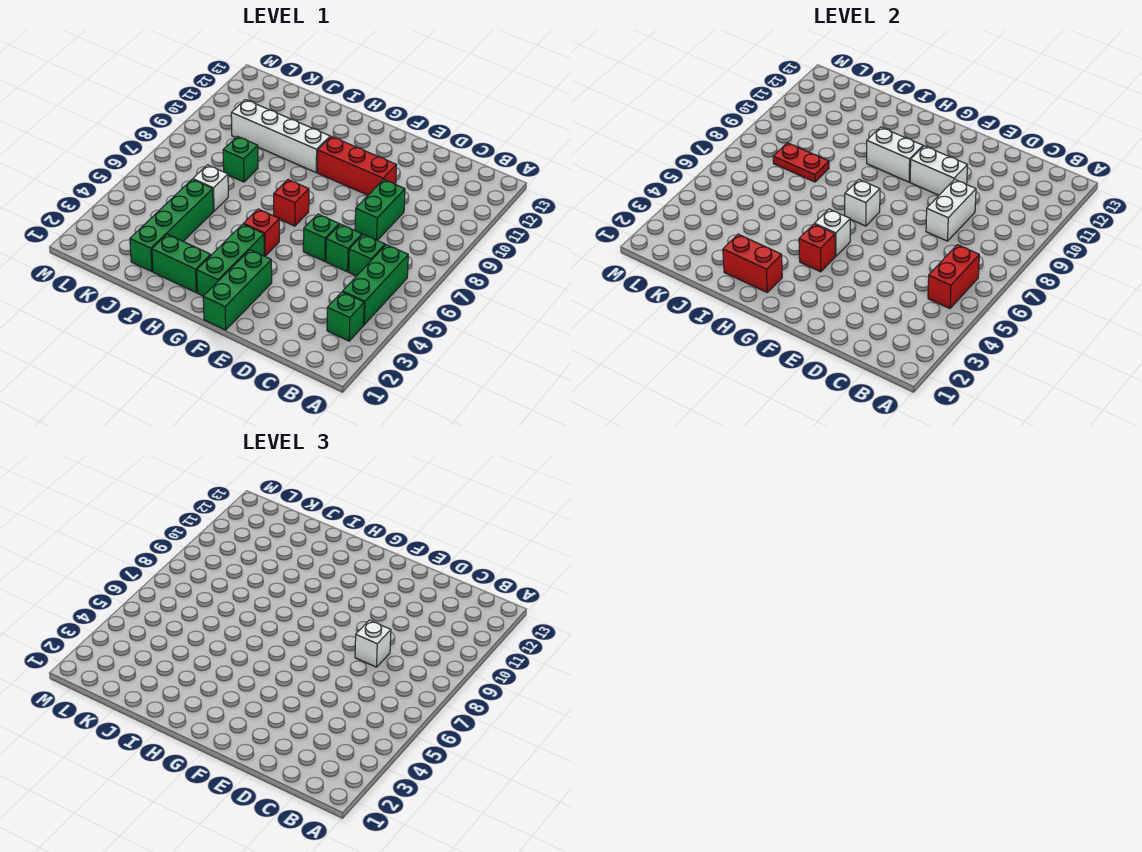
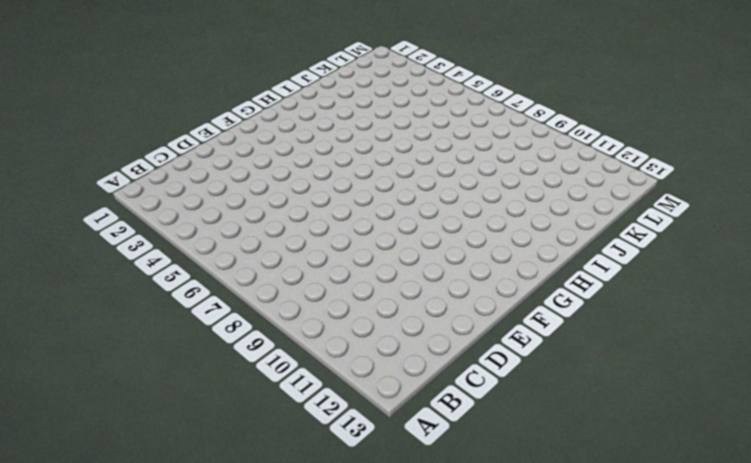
none -> green brick B3 level 1
none -> green brick B4:B6 level 1
none -> green brick C6 level 1

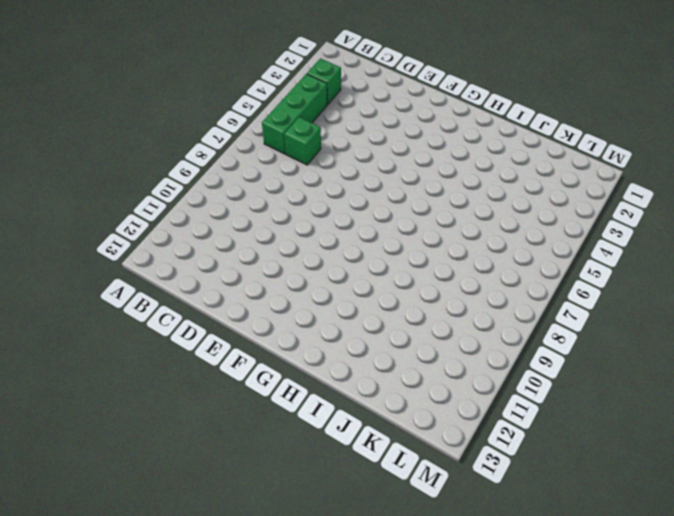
none -> green brick D6 level 1
none -> green brick D8:D9 level 1
none -> green brick E6 level 1

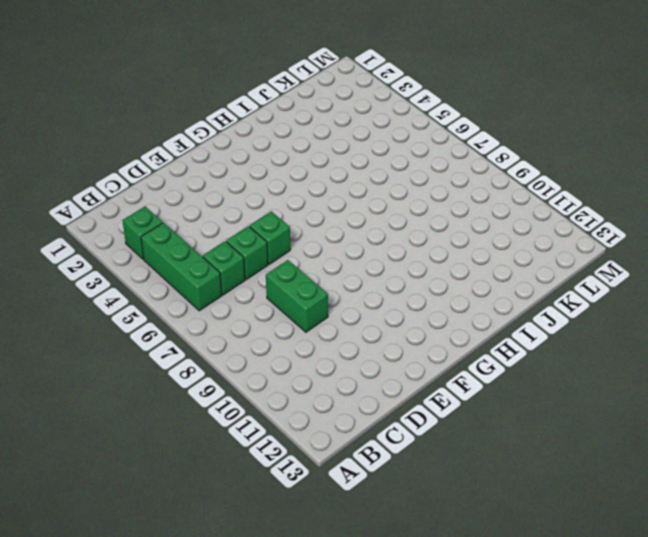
none -> red brick E10:G10 level 1
none -> green brick F1:F3 level 1
none -> green brick G2:G4 level 1

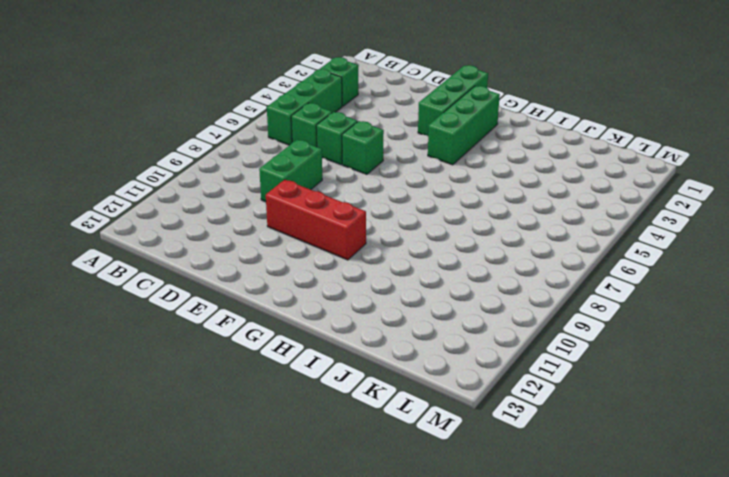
none -> red brick G5 level 1
none -> red brick G7 level 1
none -> green brick H2:I2 level 1

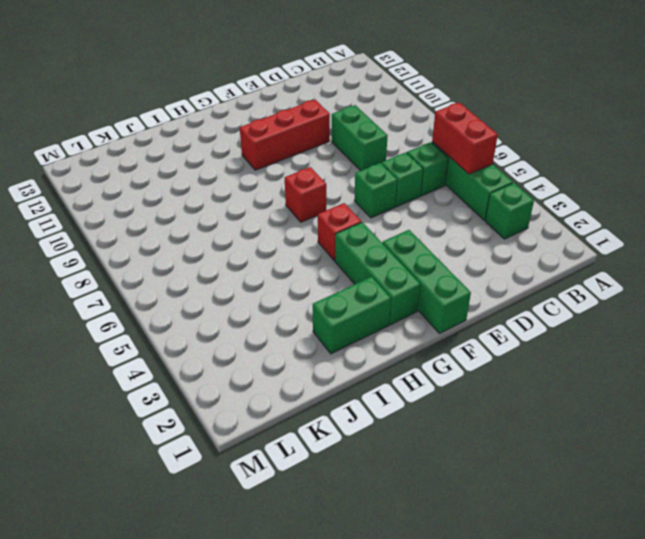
none -> white brick H10:K10 level 1
none -> green brick J2:J5 level 1
none -> white brick J6 level 1

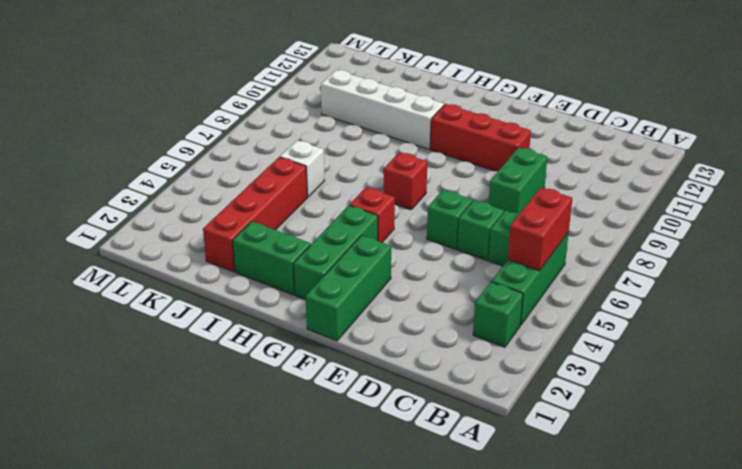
red brick J2:J5 level 1 -> green brick J2:J5 level 1
none -> green brick J8 level 1
none -> white brick D8:D9 level 2
none -> white brick E10:F10 level 2

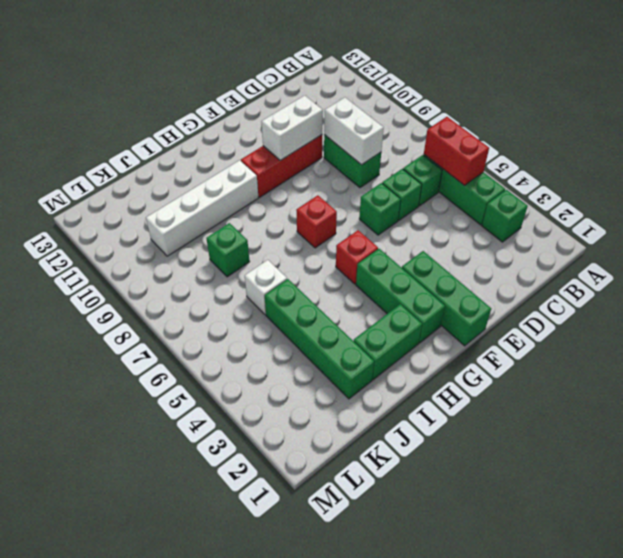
none -> red brick G4 level 2
none -> white brick G5 level 2
none -> white brick G7 level 2

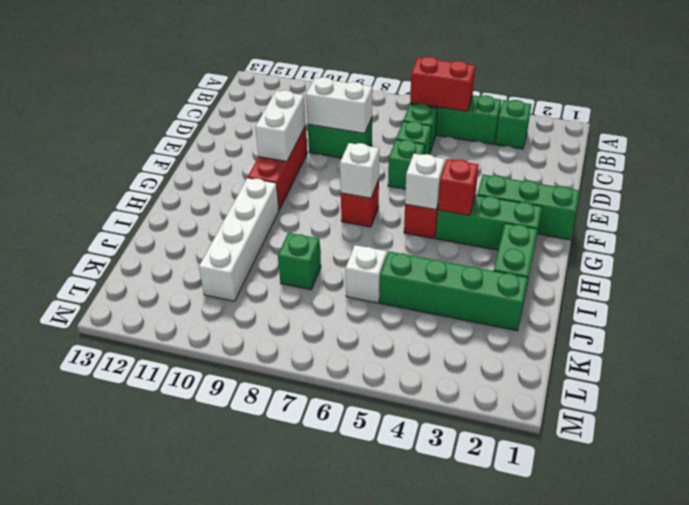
none -> white brick G10:H10 level 2
none -> red brick H2:I2 level 2
none -> red plate J8:K8 level 2

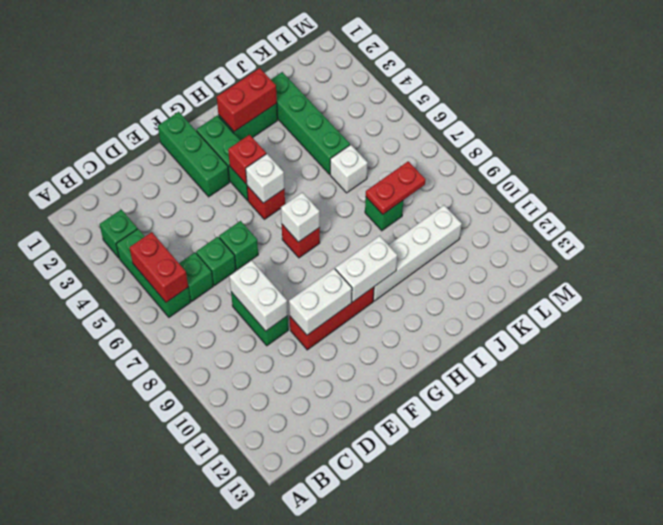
none -> white brick D8 level 3

